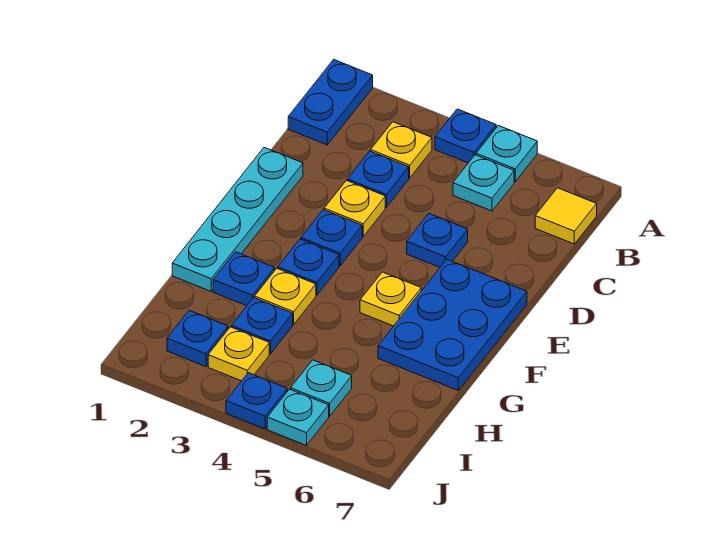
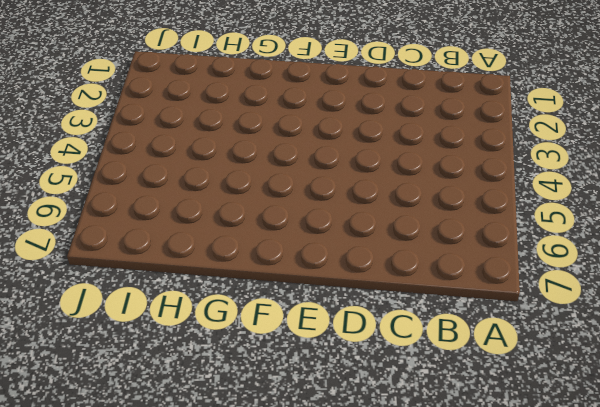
none -> blue plate A1:B1 level 1
none -> blue plate A4 level 1
none -> cyan plate A5 level 1

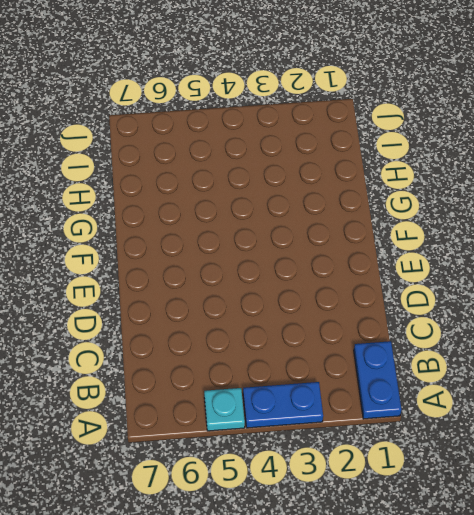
blue plate A3:A4 level 1 -> blue plate A4 level 1
none -> yellow plate B3 level 1
none -> cyan plate B5 level 1
none -> yellow tile B7 level 1

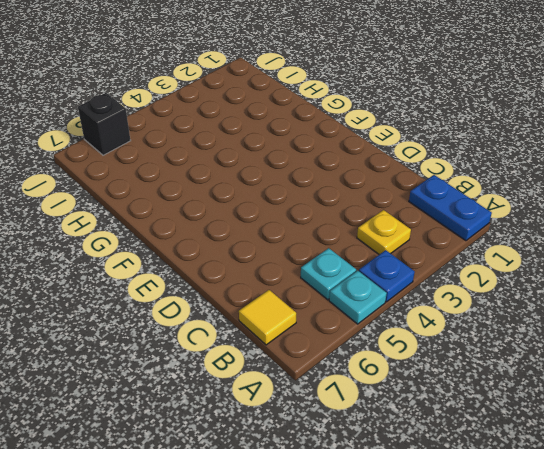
black brick J6 level 1 -> none
none -> blue plate C3 level 1
none -> cyan plate D1:G1 level 1
none -> yellow plate D3 level 1

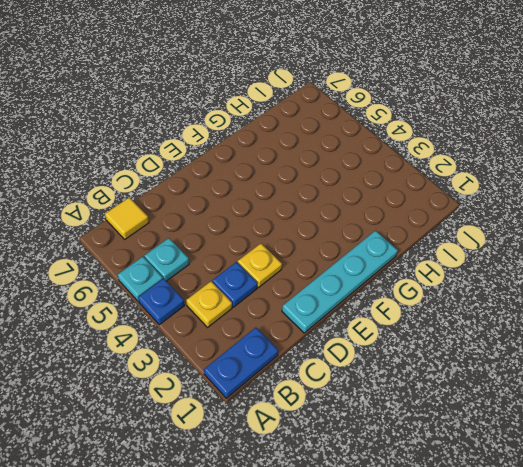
none -> blue plate D5 level 1
none -> blue plate E3 level 1
none -> blue plate E6:G7 level 1

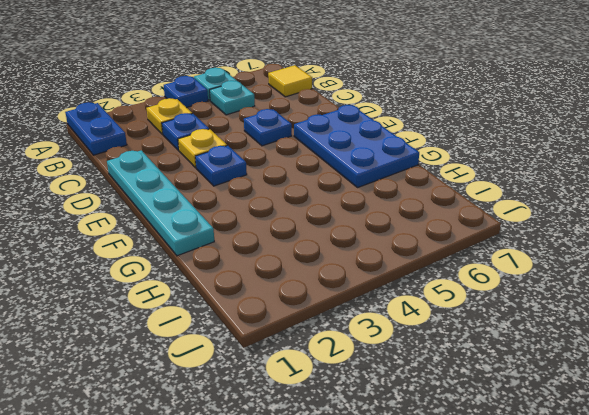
none -> blue plate F3 level 1
none -> yellow plate F5 level 1
none -> blue plate G2 level 1

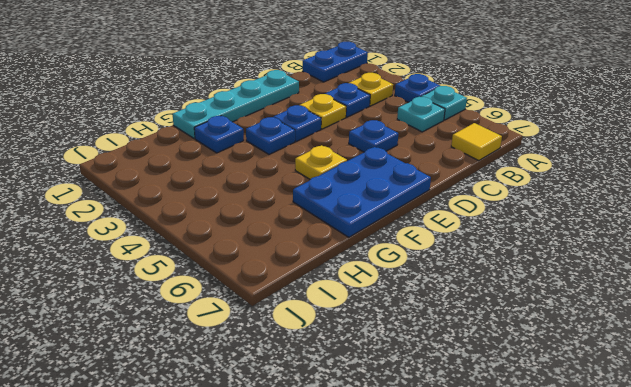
none -> yellow plate G3 level 1
none -> blue plate H3 level 1
none -> blue plate I2 level 1

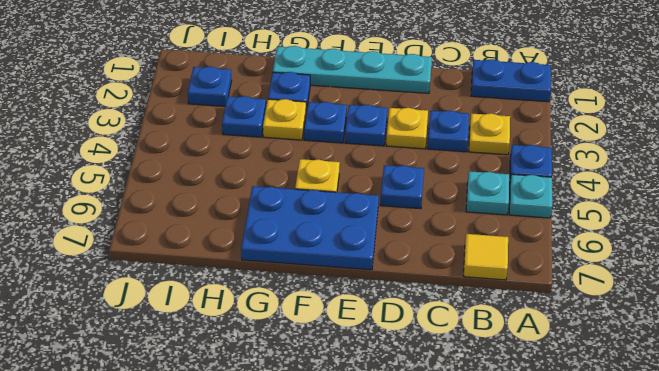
none -> yellow plate I3 level 1
none -> cyan plate I5 level 1
none -> blue plate J4 level 1

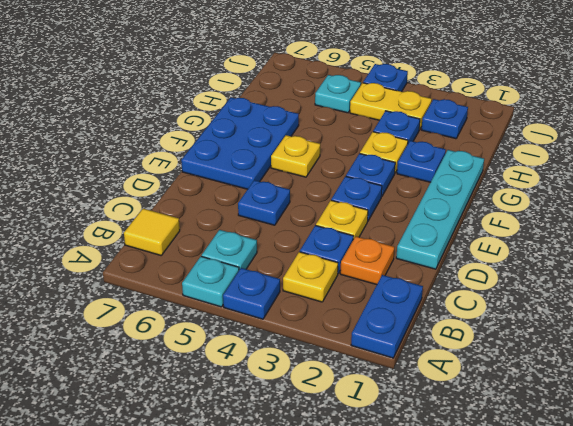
orange plate C2 level 1 -> none
yellow plate I3:I4 level 1 -> yellow plate I3 level 1
none -> cyan plate J5 level 1

